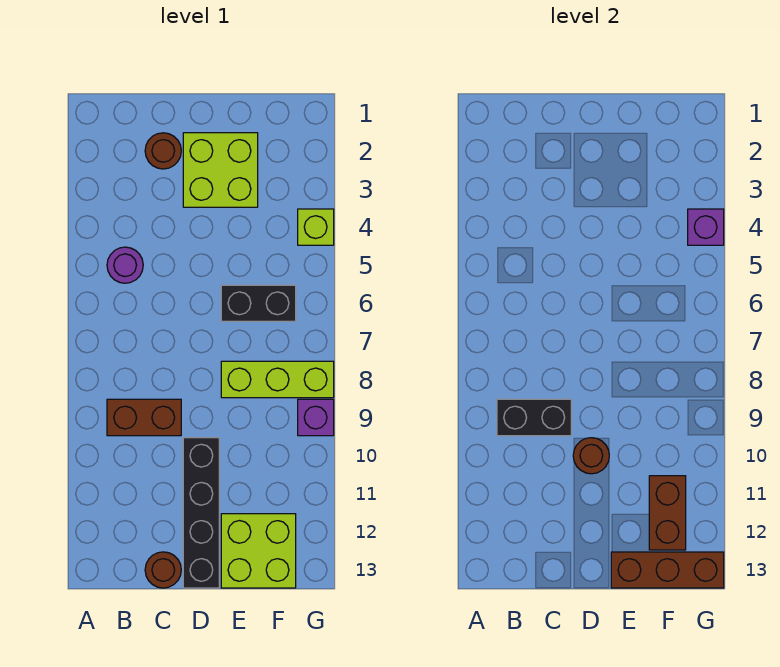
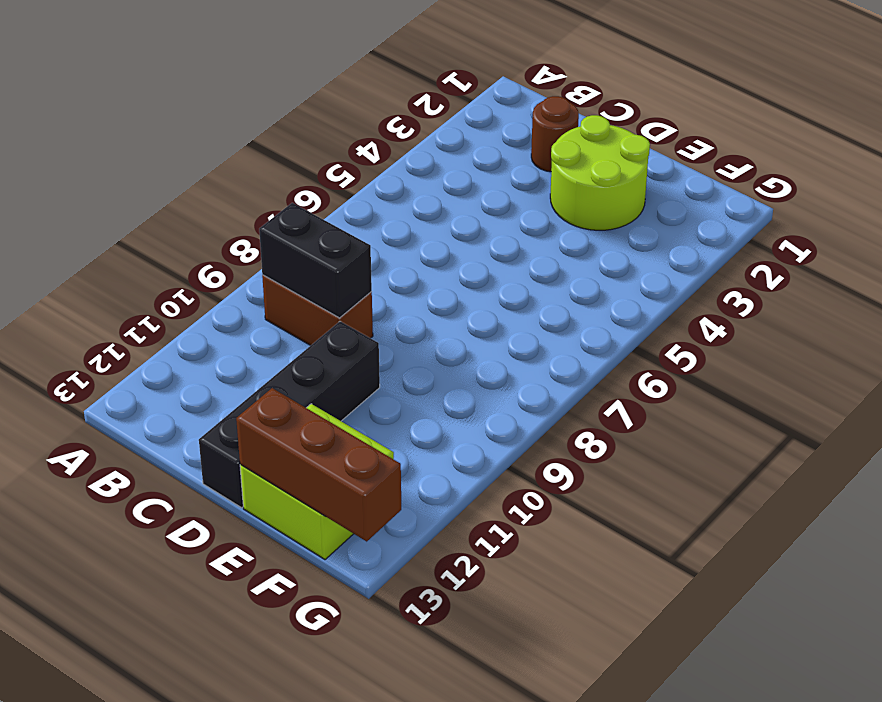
lime round brick D2:E3 level 1 -> lime brick D2:E3 level 1
none -> purple round brick B5 level 1
none -> brown round brick C13 level 1
none -> black brick E6:F6 level 1

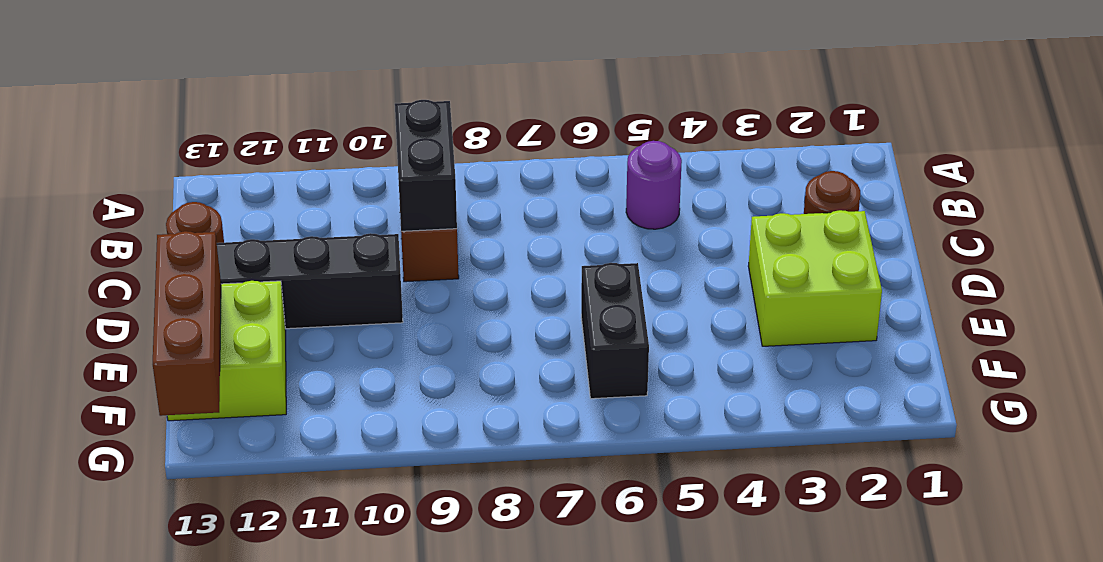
none -> lime brick E8:G8 level 1
none -> lime brick G4 level 1
none -> purple brick G9 level 1

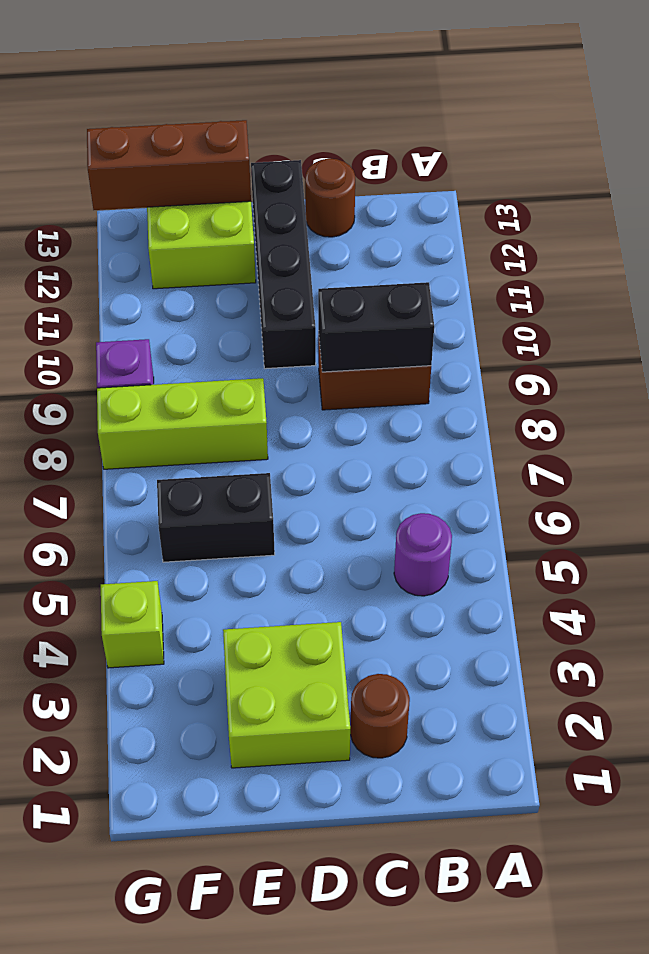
none -> brown round brick D10 level 2
none -> brown brick F11:F12 level 2
none -> purple brick G4 level 2

